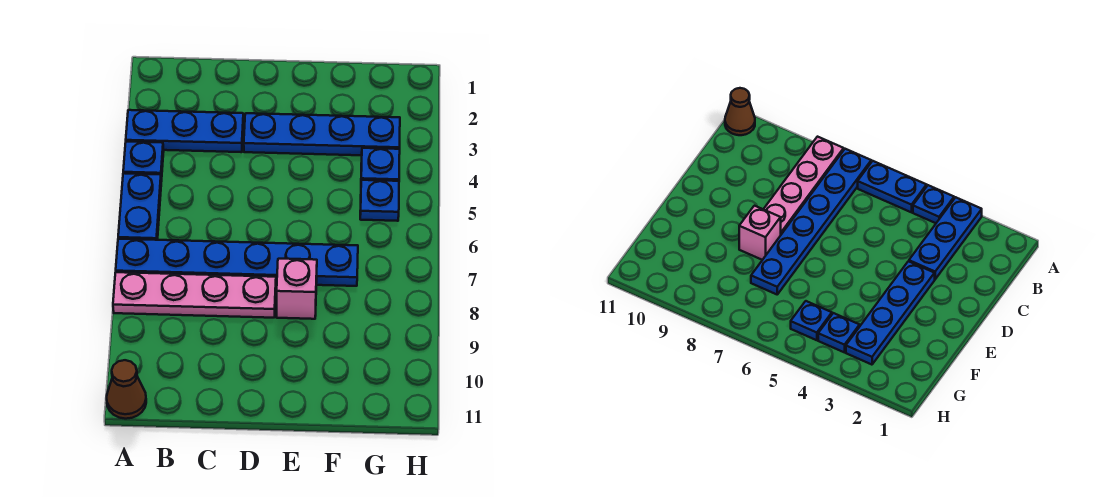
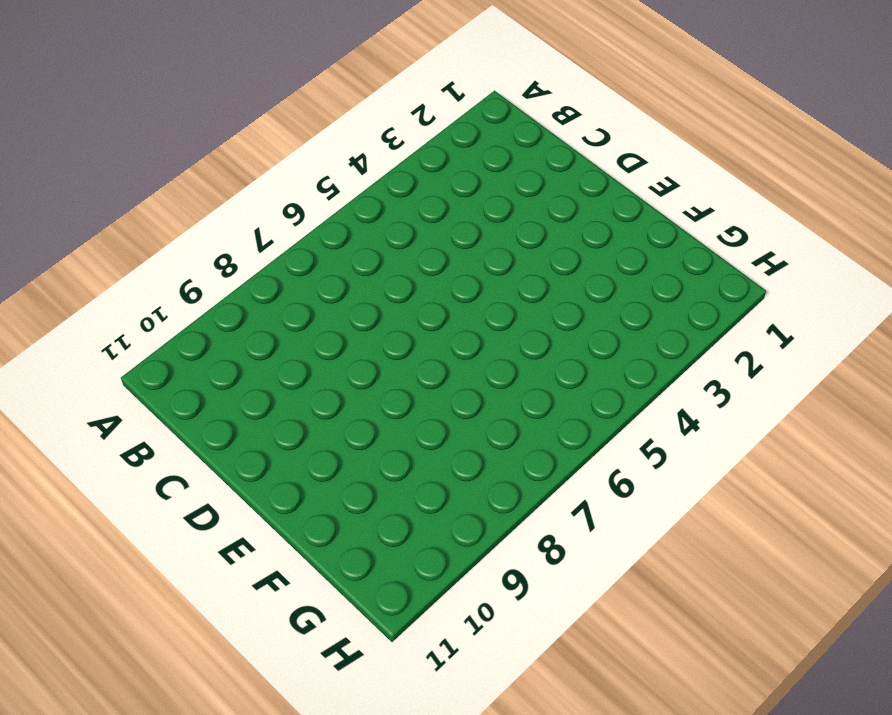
none -> blue plate A3:C3 level 1
none -> blue plate A4 level 1

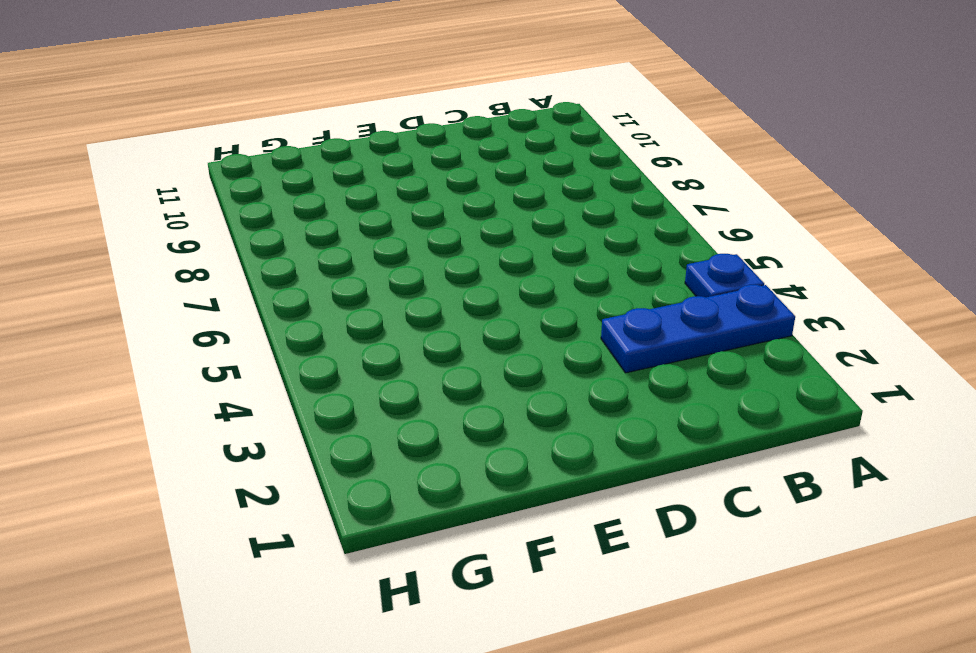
none -> blue plate A5:A6 level 1
none -> blue plate A7:F7 level 1

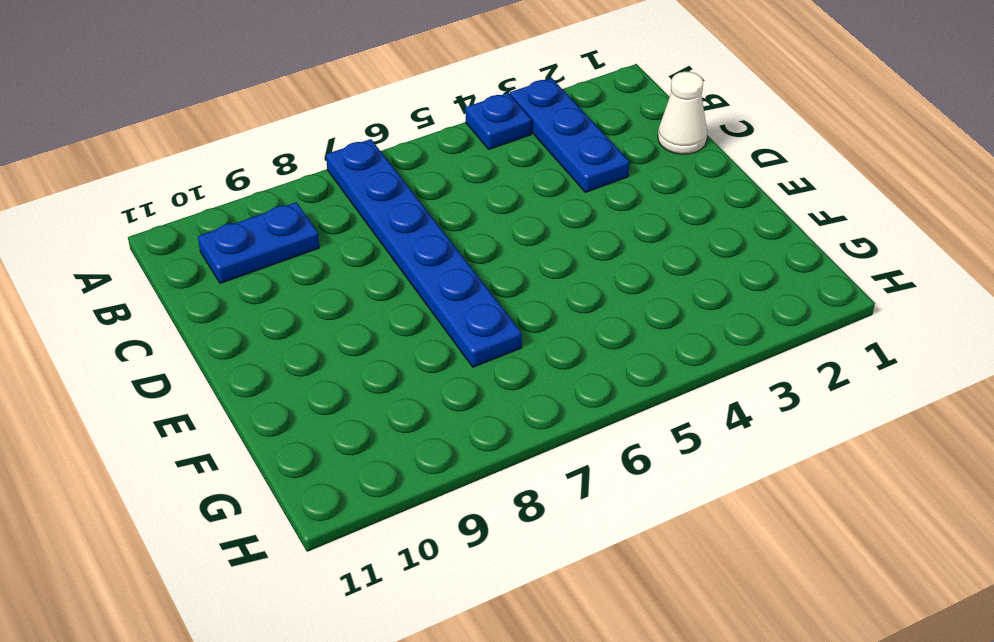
blue plate B9:B10 level 1 -> blue plate A5:A6 level 1
white cone C1 level 1 -> none
none -> pink plate A8:D8 level 1
none -> brown cone A11 level 1

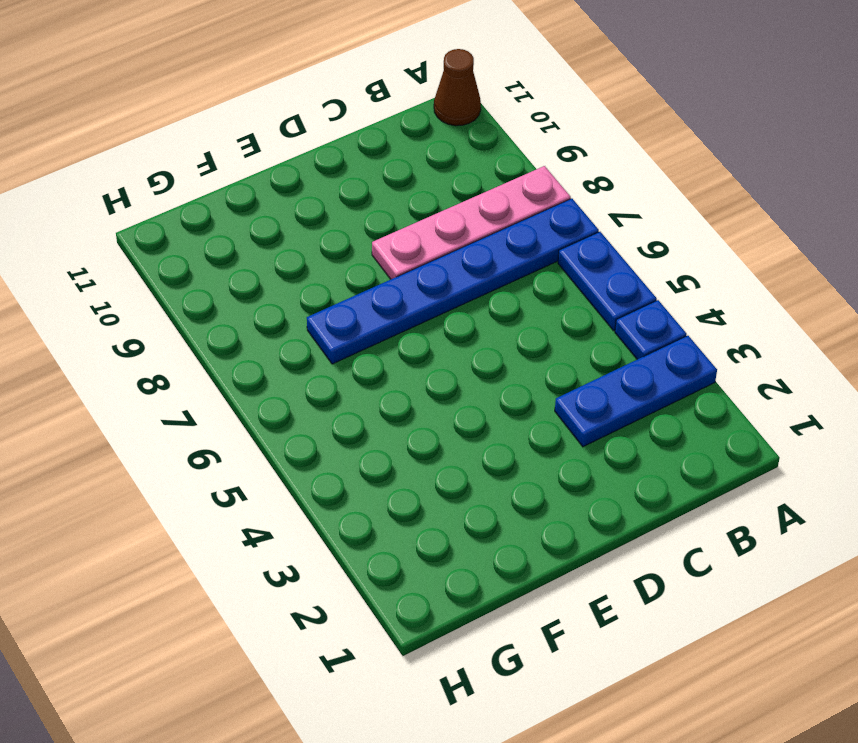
none -> blue plate D3:G3 level 1
none -> pink brick E8 level 1

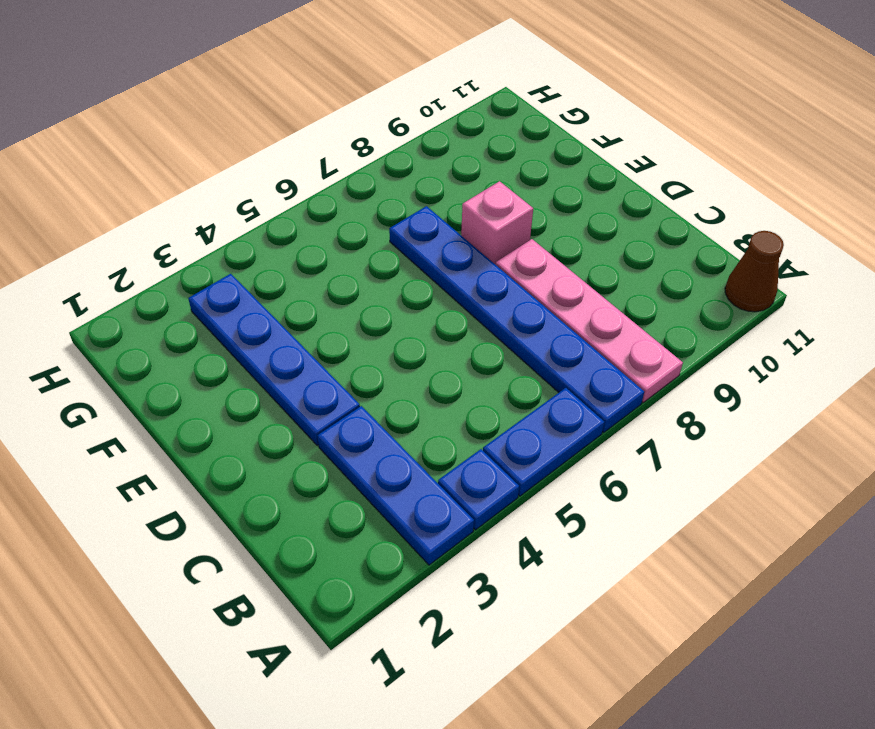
none -> blue plate G4 level 1
none -> blue plate G5 level 1

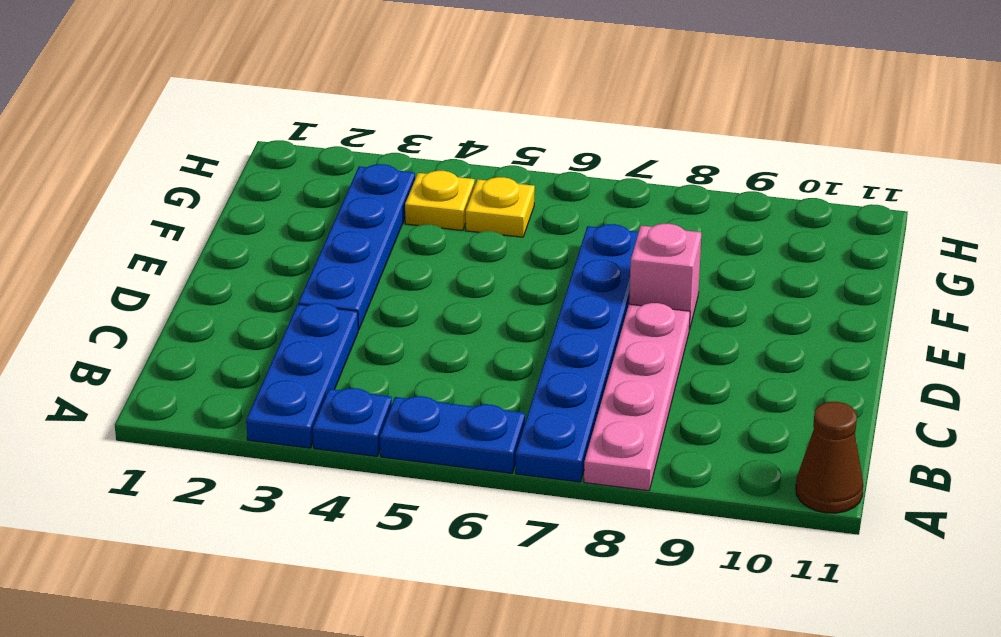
yellow plate G4 level 1 -> blue plate G4 level 1
yellow plate G5 level 1 -> blue plate G5 level 1

